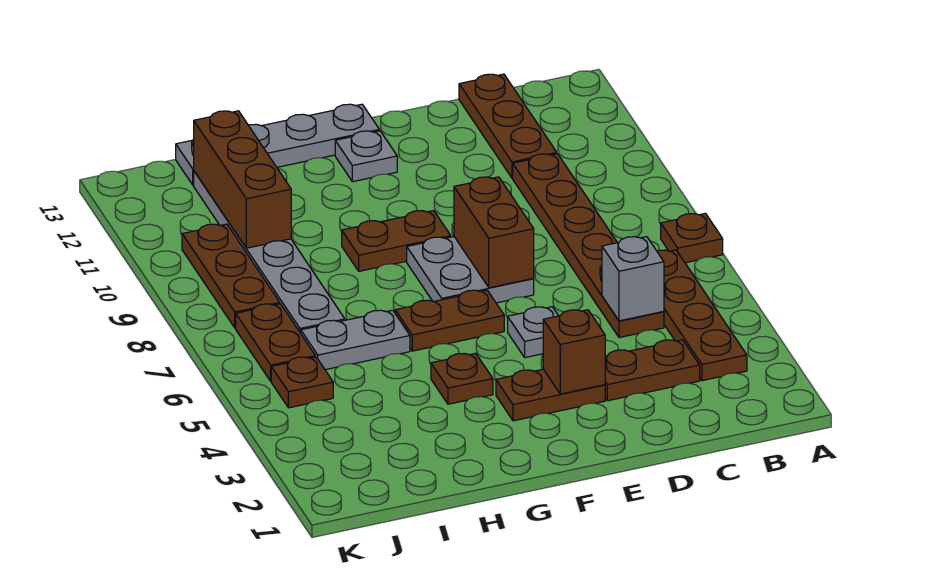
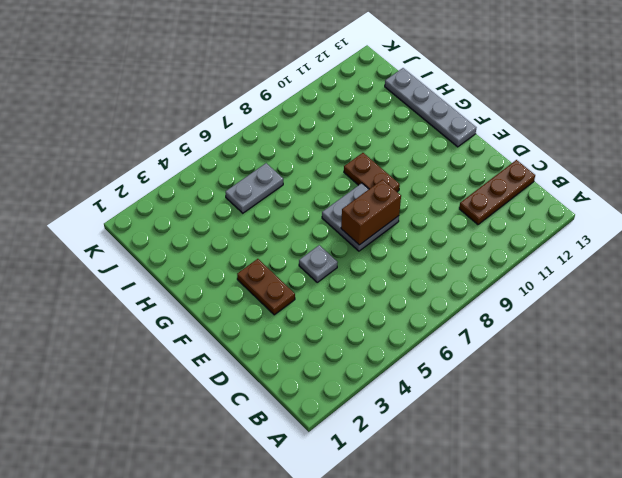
grey plate I5:I6 level 1 -> grey plate H6:I6 level 1
none -> brown plate A7 level 1
none -> brown plate B3:B6 level 1
none -> brown plate C3:D3 level 1

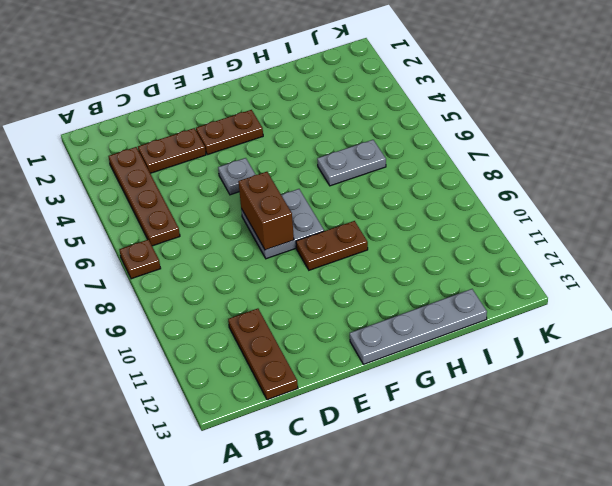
none -> brown plate C5:C10 level 1
none -> brown plate F6:G6 level 1
none -> grey plate F12 level 1

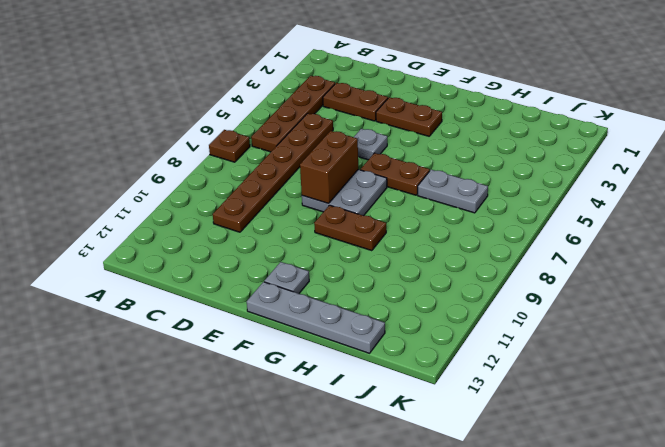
none -> brown plate C11:C13 level 1
none -> brown plate G4 level 1
none -> grey plate I7:I12 level 1

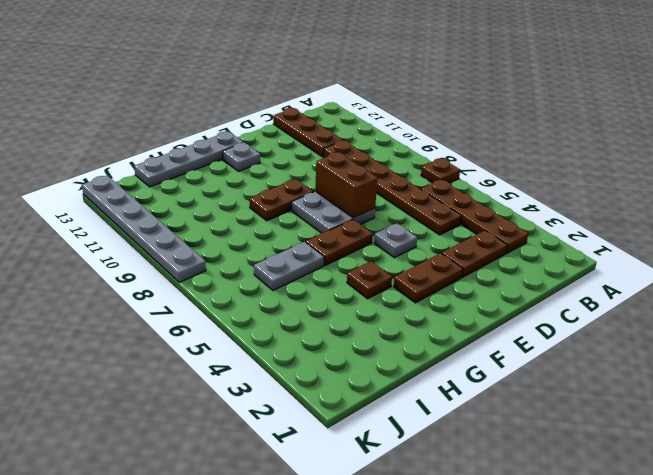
grey plate K8:K13 level 1 -> grey plate I7:I12 level 1
none -> brown plate J5 level 1
none -> brown plate J6:J7 level 1
none -> brown plate J8:J10 level 1

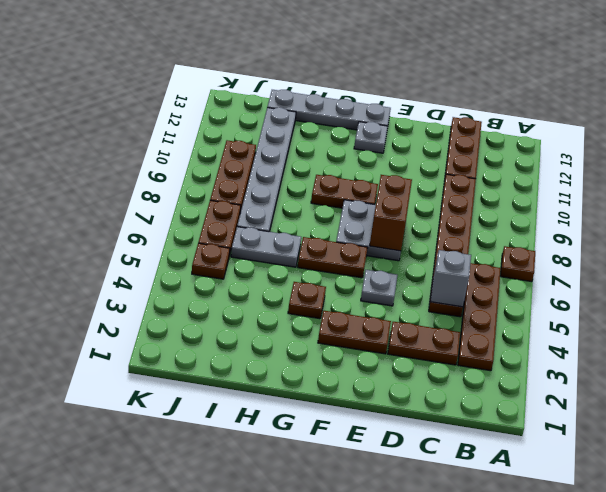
none -> brown brick E3 level 2
none -> brown brick I10:I12 level 2

